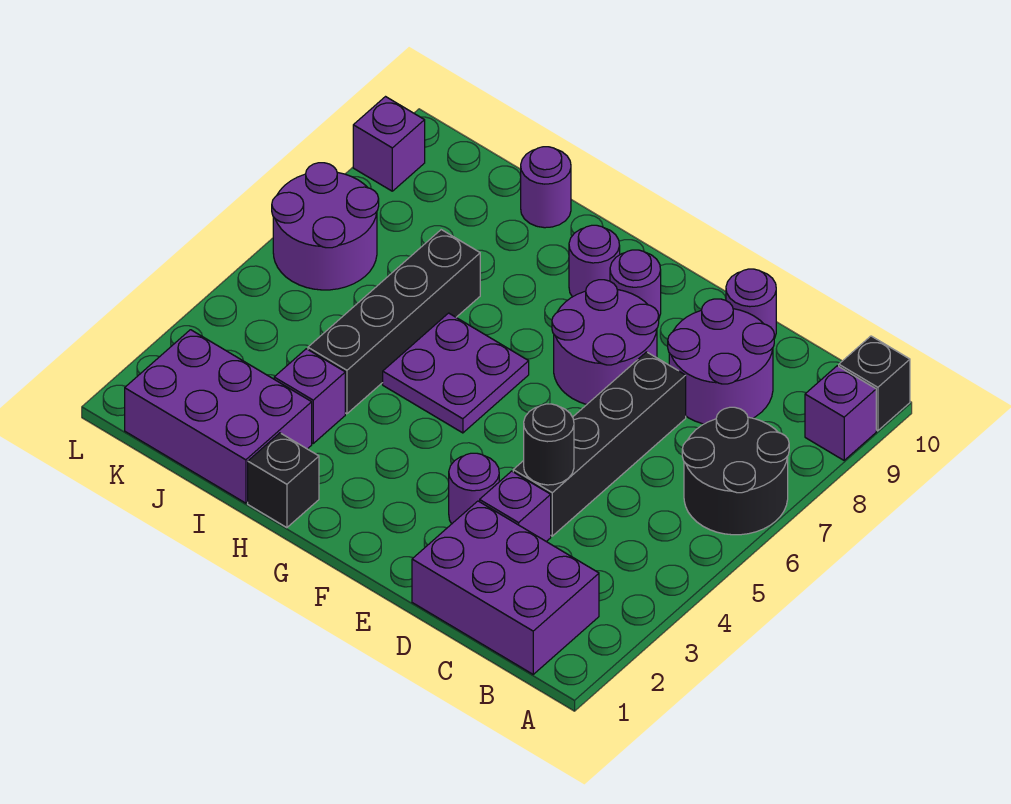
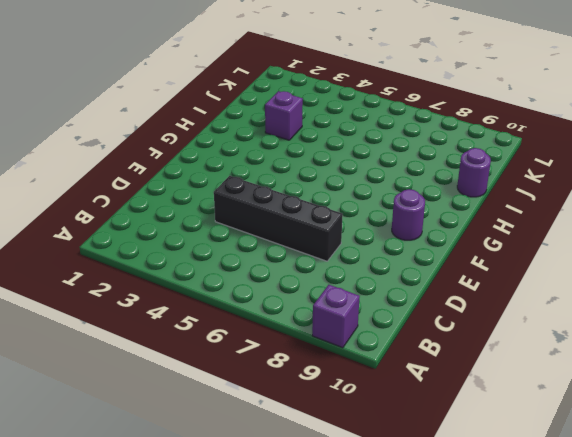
none -> black round brick A6:B7 level 1
none -> black brick A10 level 1
none -> purple brick B1:D2 level 1

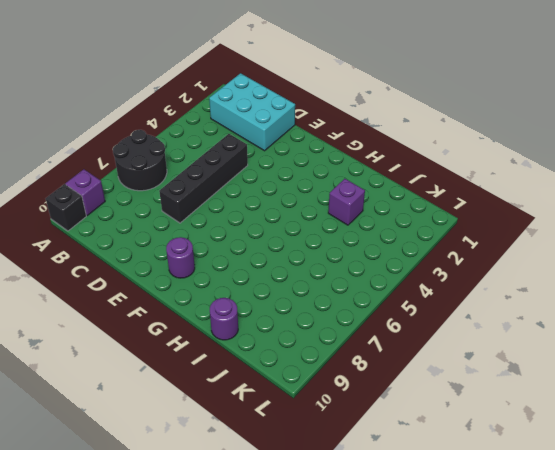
cyan brick B1:D2 level 1 -> purple brick B1:D2 level 1
none -> purple round brick C8:D9 level 1
none -> purple brick D3 level 1
none -> purple round brick D10 level 1

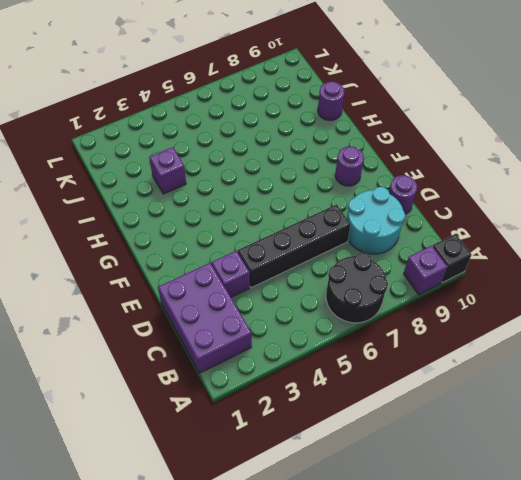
cyan round brick C8:D9 level 1 -> purple round brick C8:D9 level 1
none -> purple round brick E3 level 1
none -> purple round brick E7:F8 level 1
none -> purple plate G5:H6 level 1

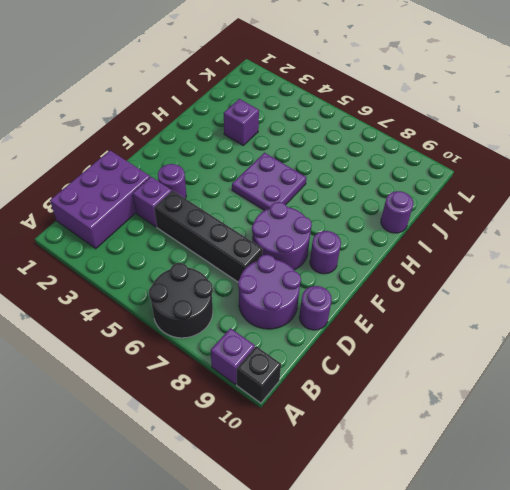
none -> purple round brick G9 level 1
none -> black brick H1 level 1
none -> purple brick I1:K2 level 1

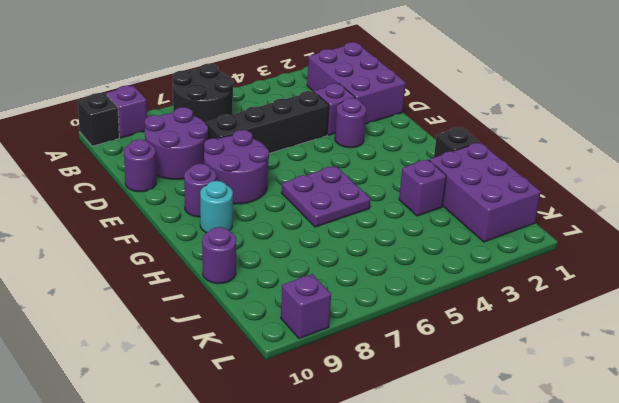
cyan round brick G9 level 1 -> purple round brick G9 level 1
none -> black brick I4:I7 level 1
none -> purple round brick K6:L7 level 1
none -> black round brick D4 level 2

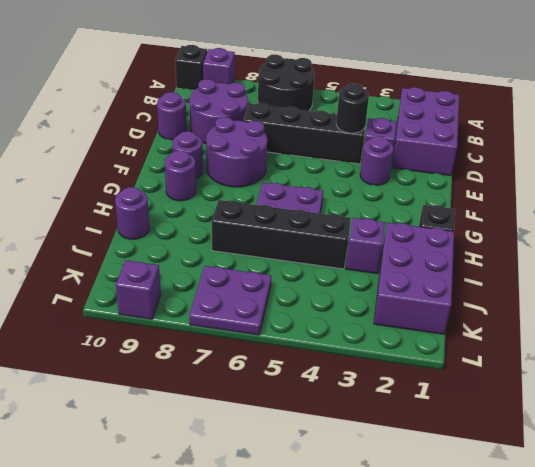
purple plate K6:L7 level 1 -> purple round brick K6:L7 level 1

